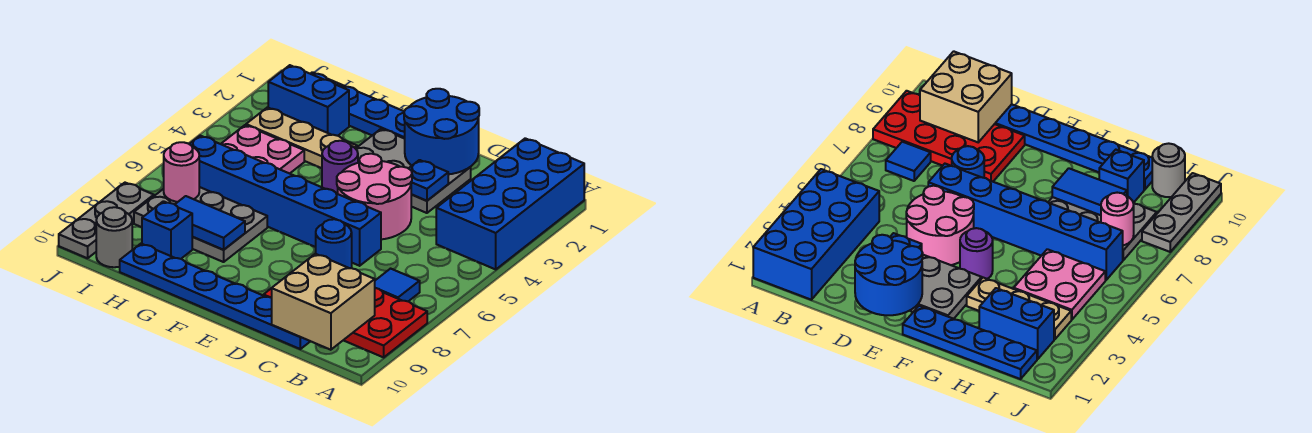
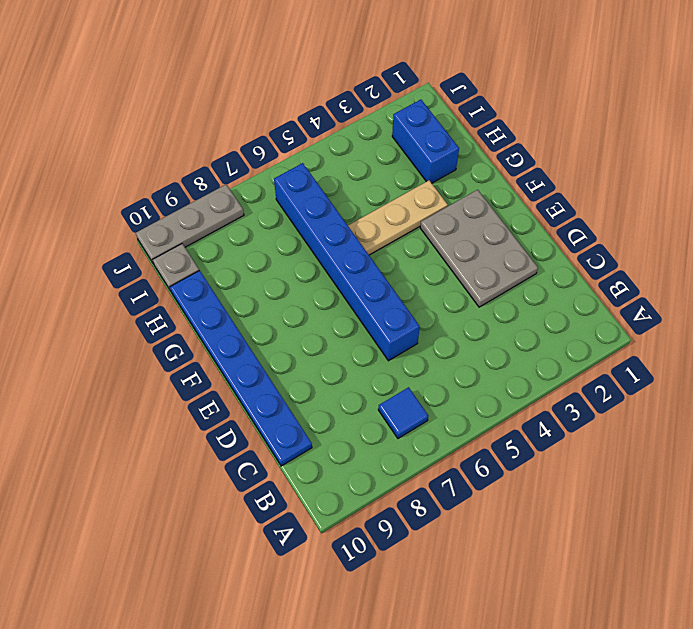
tan plate G3:G5 level 1 -> tan plate G3:I3 level 1
grey plate I10 level 1 -> grey round brick I10 level 1
none -> blue brick A1:B4 level 1
none -> red plate A8:D9 level 1
none -> pink round brick D4:E5 level 1

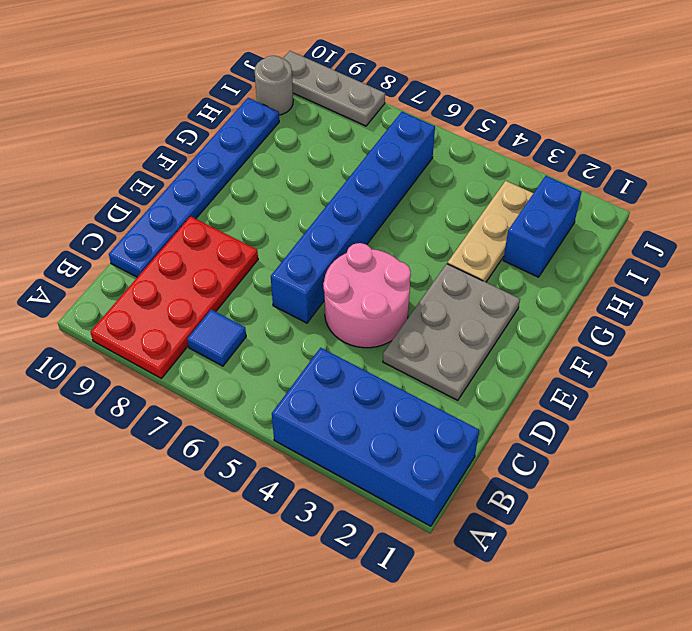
none -> blue round brick D7 level 1
none -> blue plate F1:I1 level 1
none -> purple round brick F4 level 1

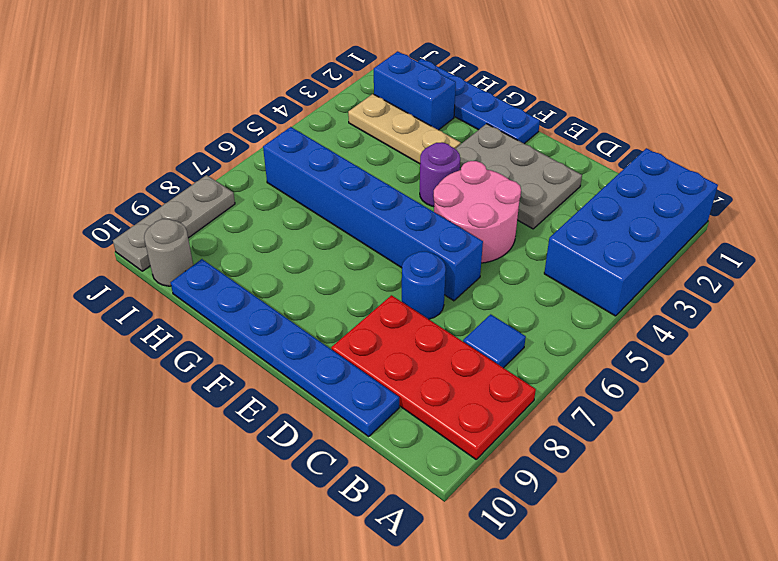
none -> grey plate G7:I8 level 1
none -> pink plate H4:I5 level 1
none -> blue brick H9 level 1

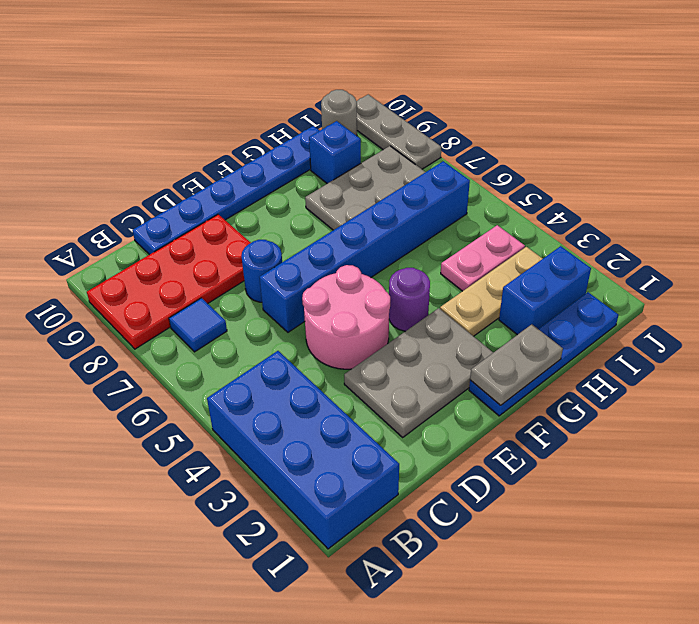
grey plate F1:G1 level 2 -> none
pink plate H4:I4 level 1 -> pink plate H4:I5 level 1
none -> tan brick B9:C10 level 2
none -> blue round brick D1:E2 level 2
none -> blue plate D3 level 2

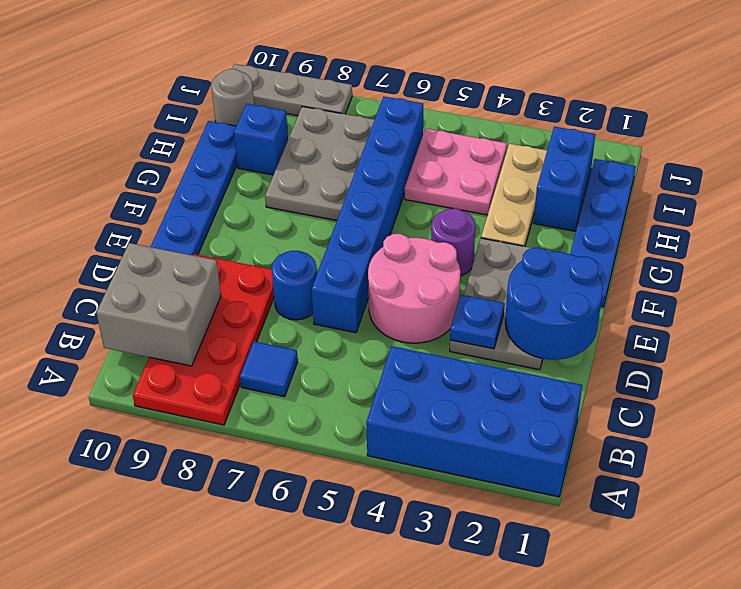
grey brick B9:C10 level 2 -> tan brick B9:C10 level 2
none -> blue tile G8:H8 level 2
none -> pink round brick I7 level 2

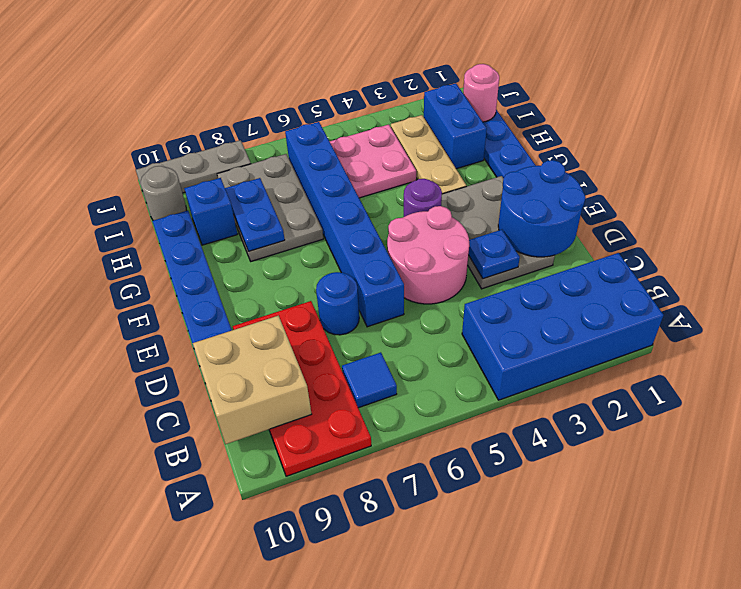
blue plate G8:H8 level 2 -> blue tile G8:H8 level 2
pink round brick I1 level 2 -> pink round brick I7 level 2

